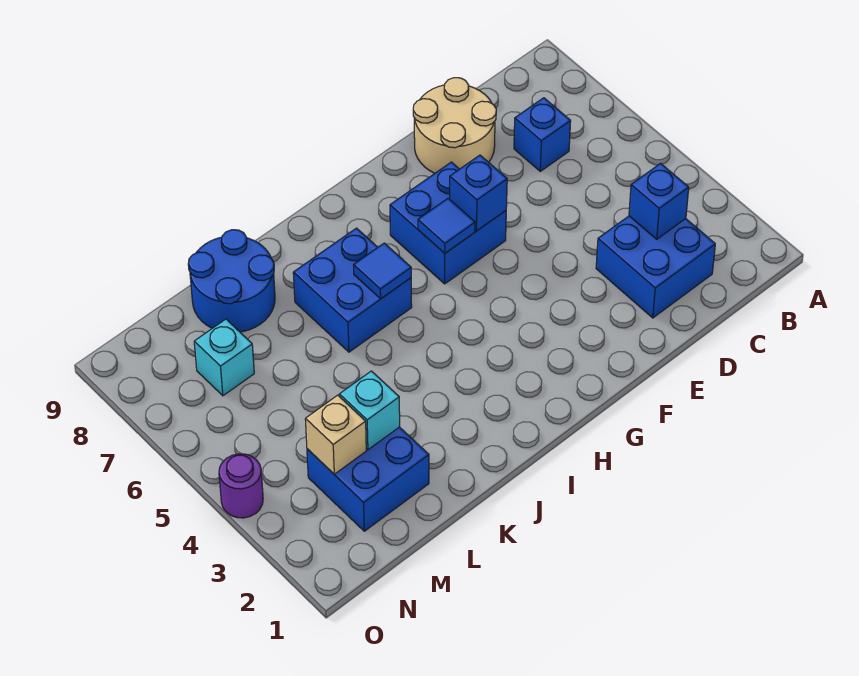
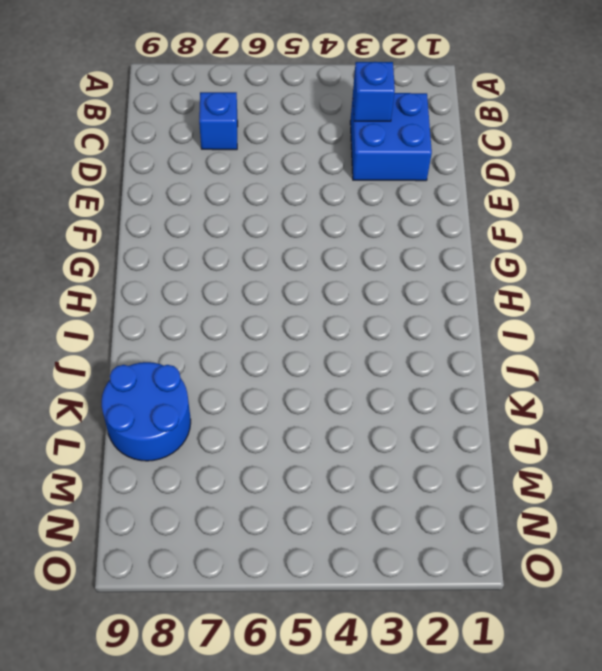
none -> tan round brick D8:E9 level 1
none -> blue brick F6:G7 level 1
none -> blue brick I6:J7 level 1

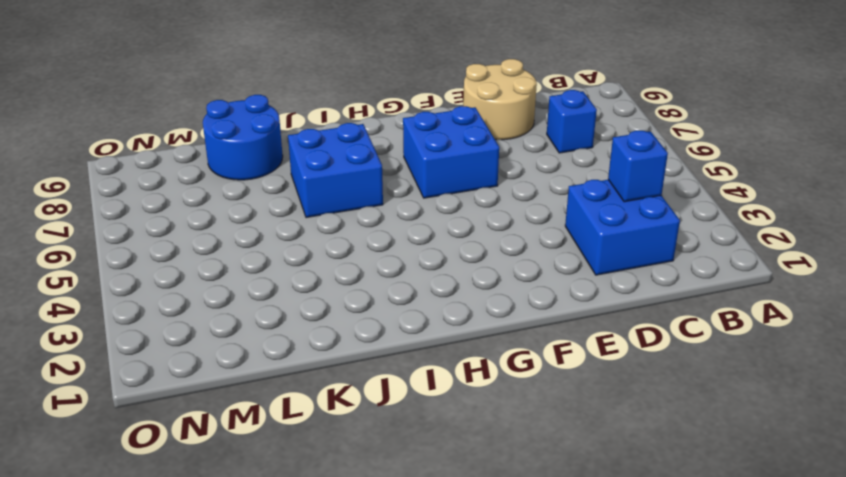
none -> blue brick L2:M3 level 1
none -> cyan brick M7 level 1
none -> purple round brick O4 level 1

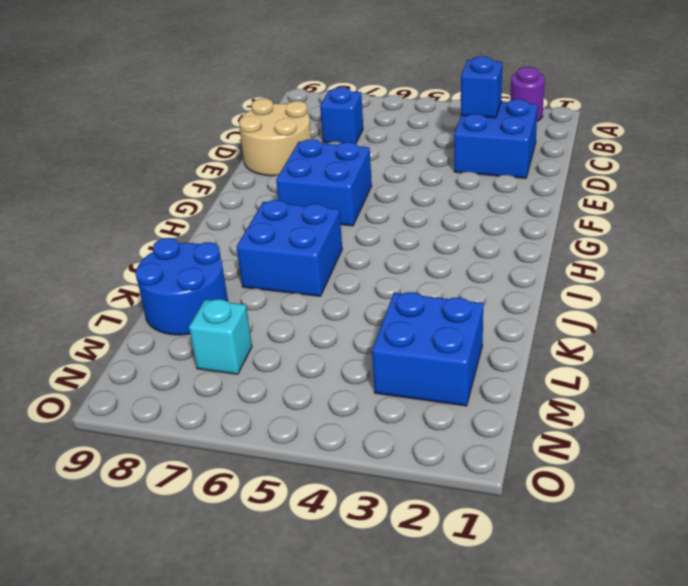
purple round brick A2 level 1 -> purple round brick O4 level 1
none -> blue brick F6 level 2
none -> blue tile G6 level 2
none -> blue tile I6 level 2

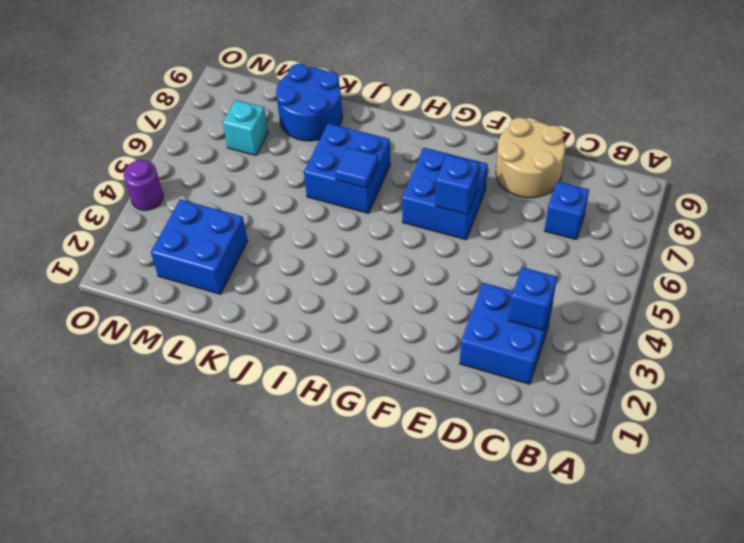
none -> blue tile G6 level 2
none -> cyan brick L3 level 2
none -> tan brick M3 level 2

